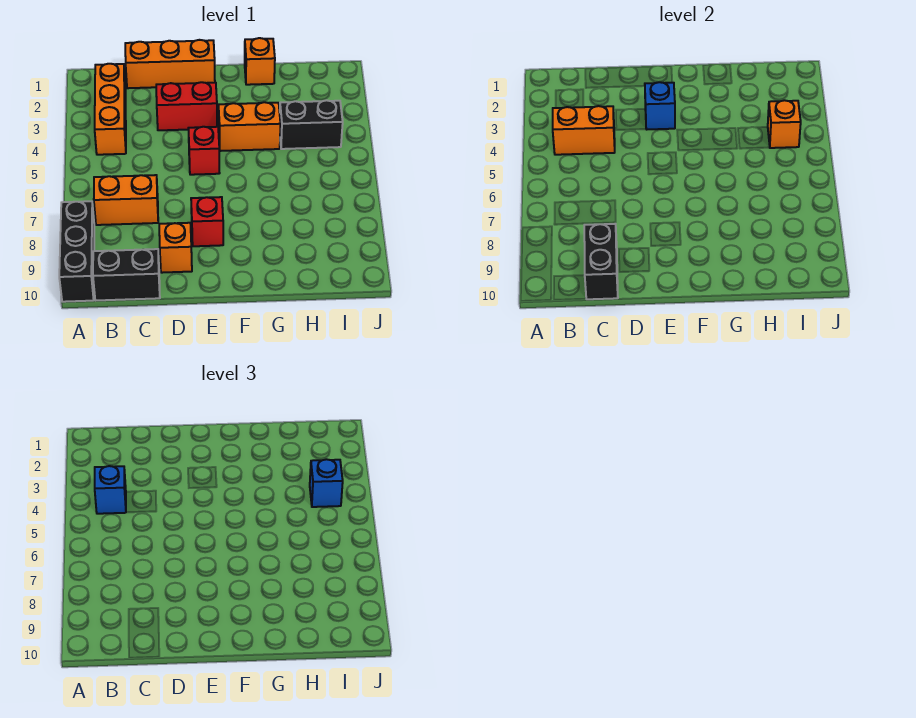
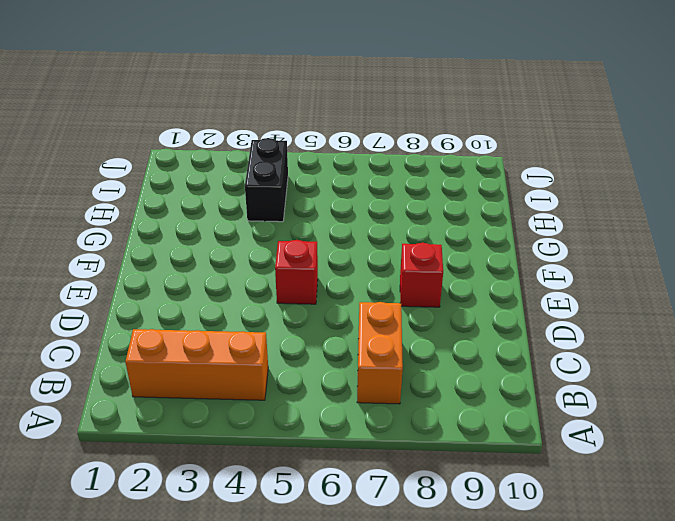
none -> black brick A8:A10 level 1
none -> black brick B10:C10 level 1
none -> orange brick C1:E1 level 1

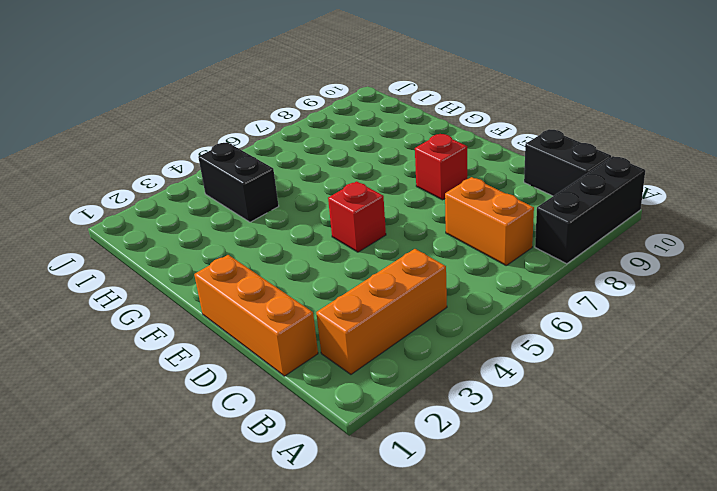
none -> red brick D3:E3 level 1
none -> orange brick D9 level 1
none -> orange brick F4:G4 level 1

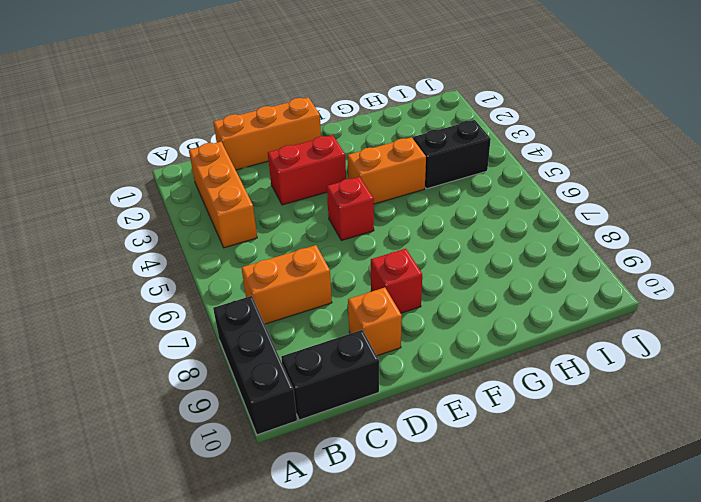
none -> orange brick G1 level 1
none -> orange brick B4:C4 level 2
none -> black brick C9:C10 level 2

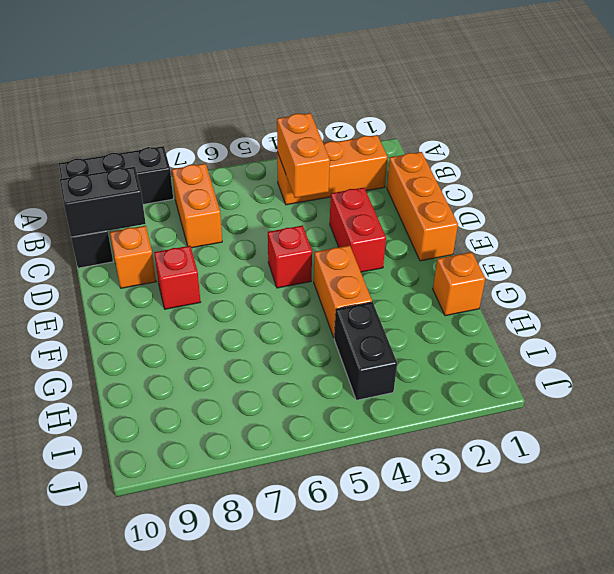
none -> blue brick E3 level 2
none -> orange brick I4 level 2
none -> blue brick B4 level 3

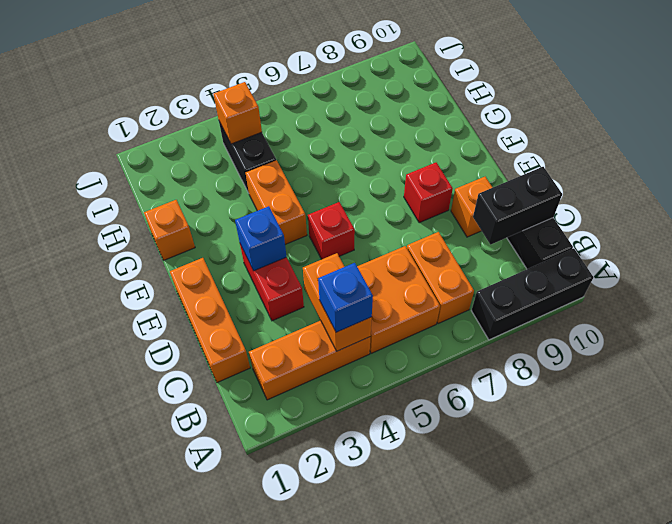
orange brick B5:C6 level 1 -> none
none -> blue brick I4 level 3

